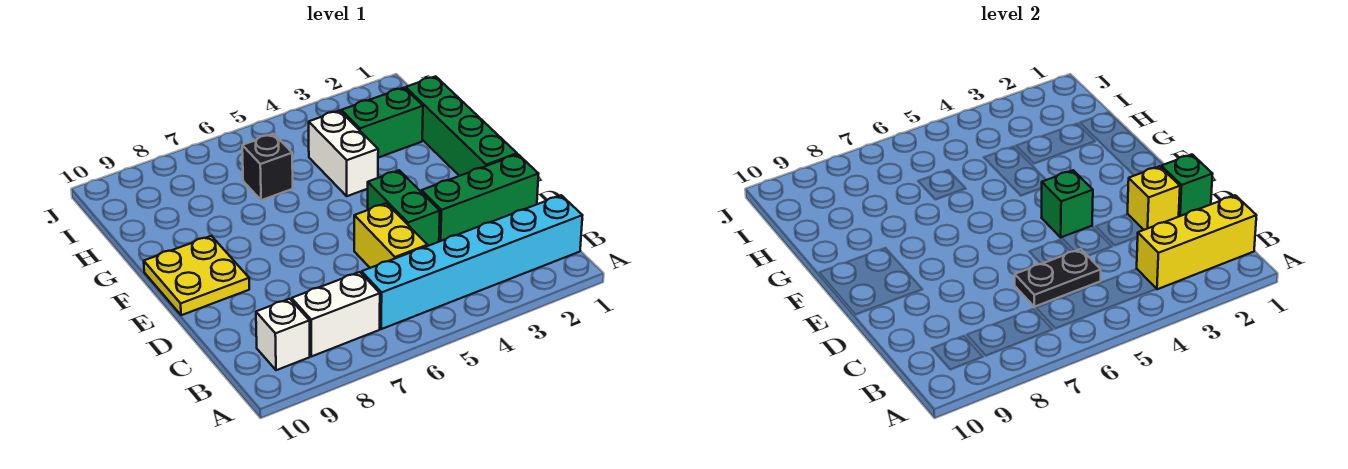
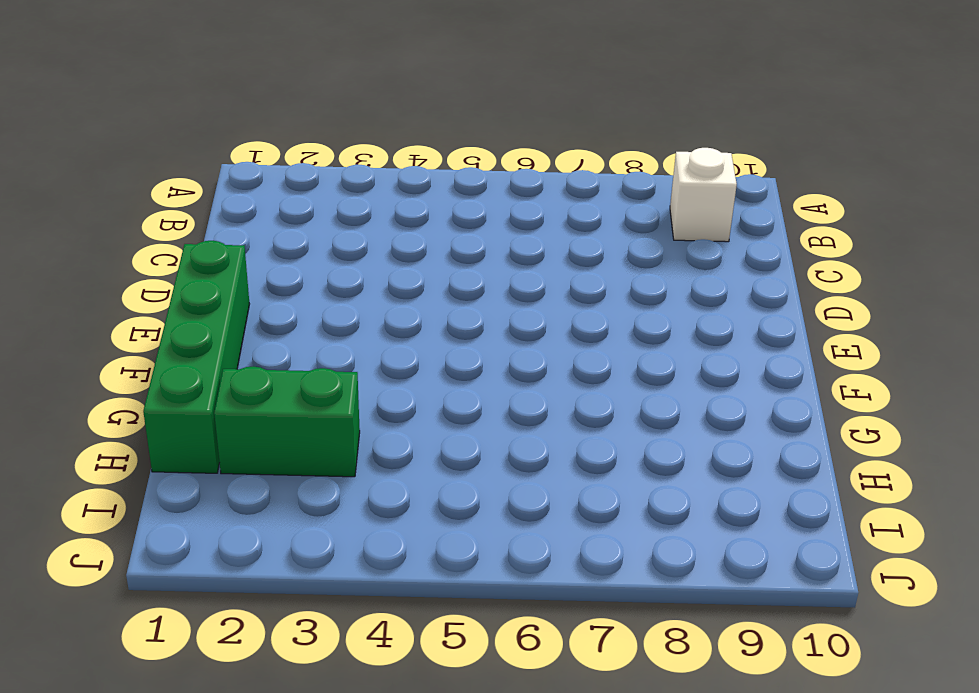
none -> cyan brick B1:B6 level 1
none -> white brick B7:B8 level 1
none -> yellow brick C5:D5 level 1

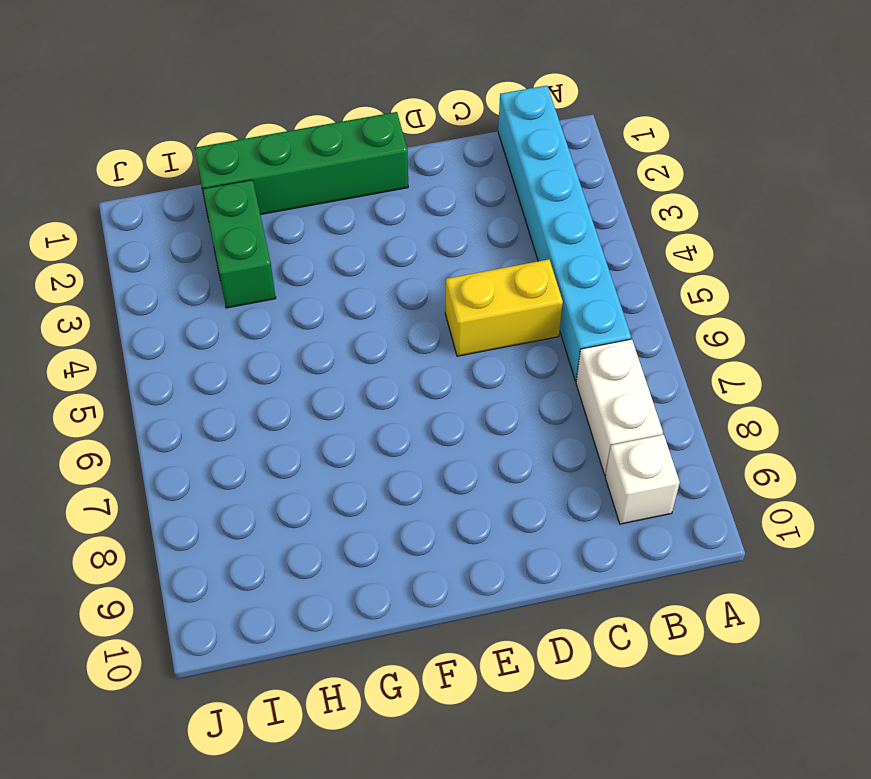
none -> green brick D1:D3 level 1
none -> green brick D4:E4 level 1
none -> yellow plate E9:F10 level 1

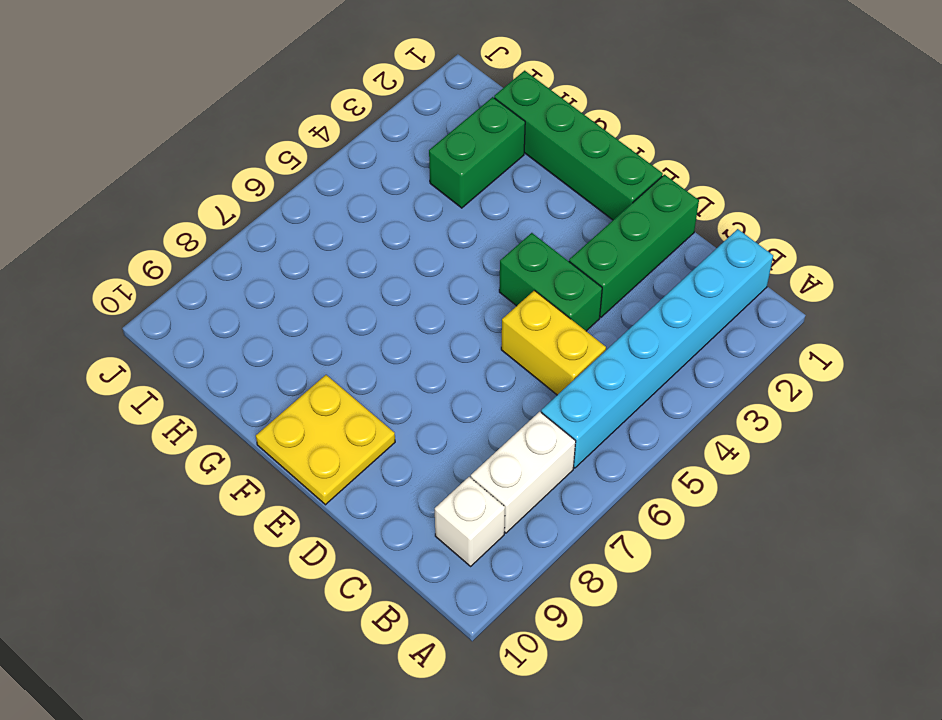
none -> white brick G4:H4 level 1
none -> black brick H6 level 1
none -> yellow brick B1:B3 level 2

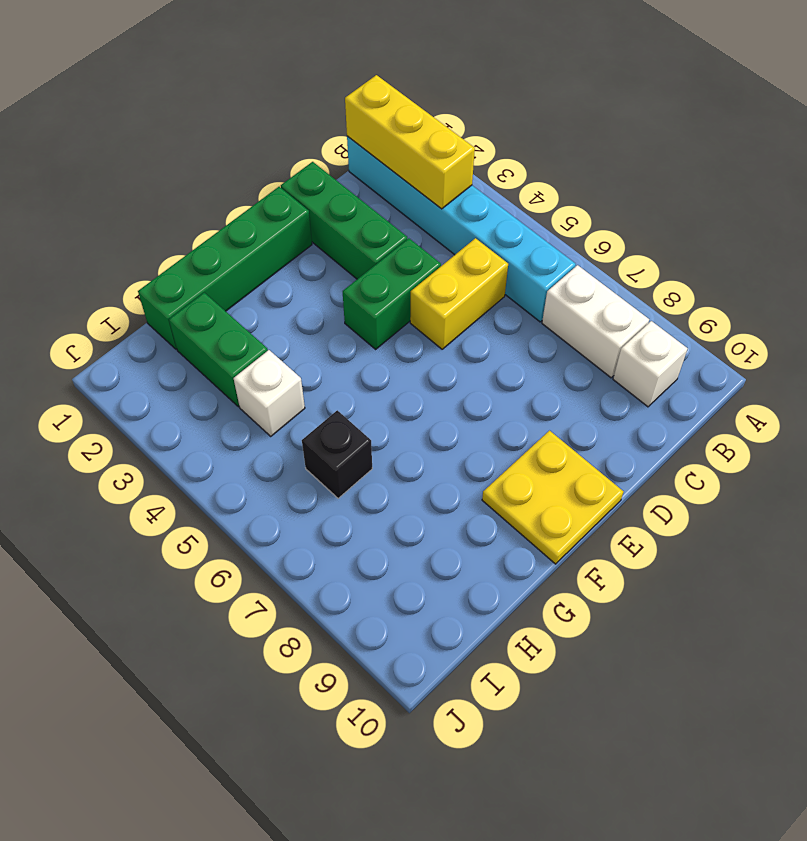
white brick H4 level 1 -> white brick G4:H4 level 1
none -> black plate C5:C6 level 2
none -> green brick D1 level 2
none -> yellow brick D2 level 2

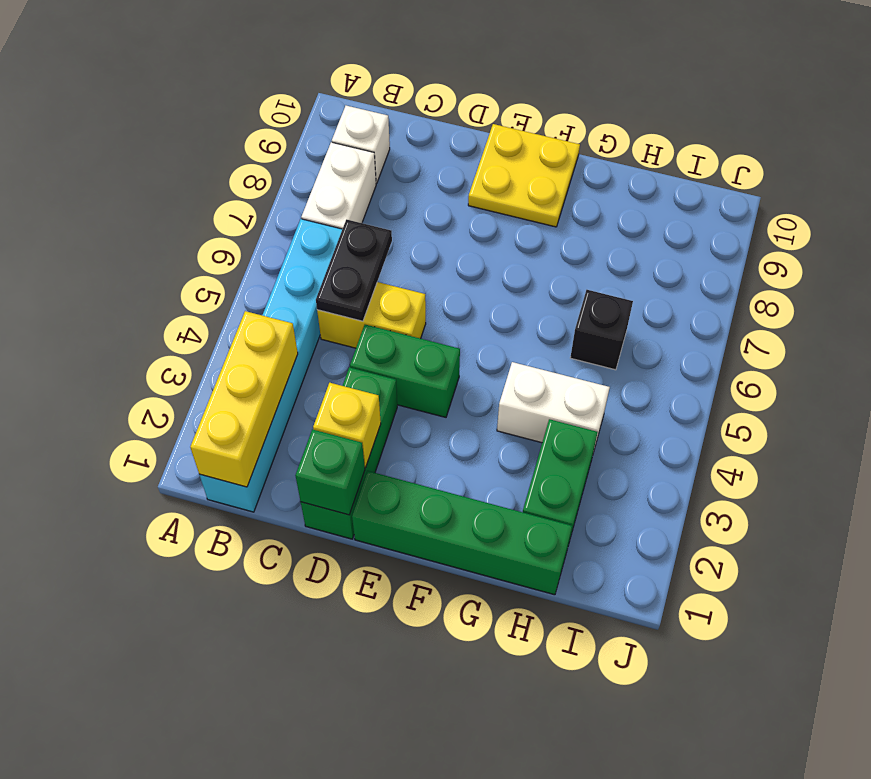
none -> green brick E4 level 2

